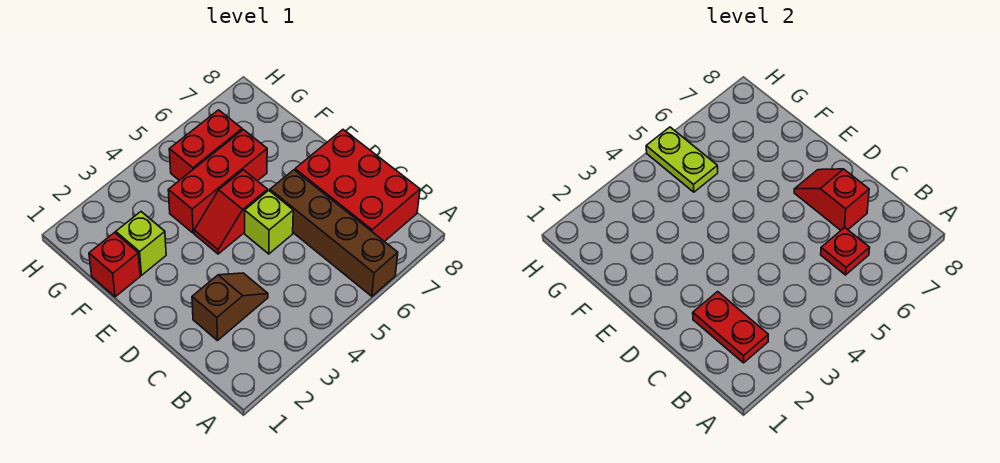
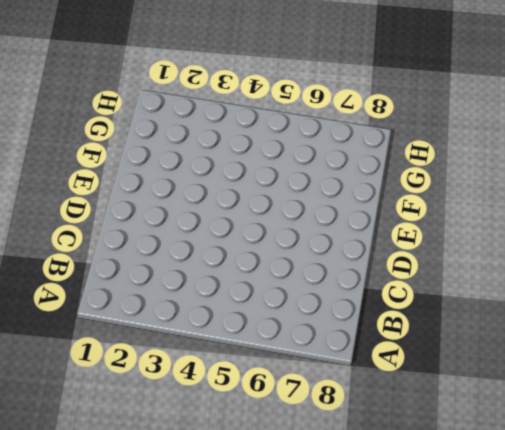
none -> brown brick A6:D6 level 1
none -> red brick B7:D8 level 1
none -> brown slope C2:C3 level 1 top 2

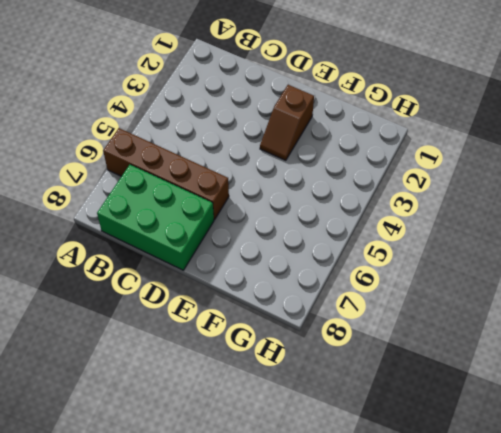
green brick B7:D8 level 1 -> red brick B7:D8 level 1
brown slope E2:E3 level 1 top 2 -> brown slope C2:C3 level 1 top 2
none -> lime brick D5 level 1
none -> red slope E4:E5 level 1 top 5
none -> red brick F1 level 1

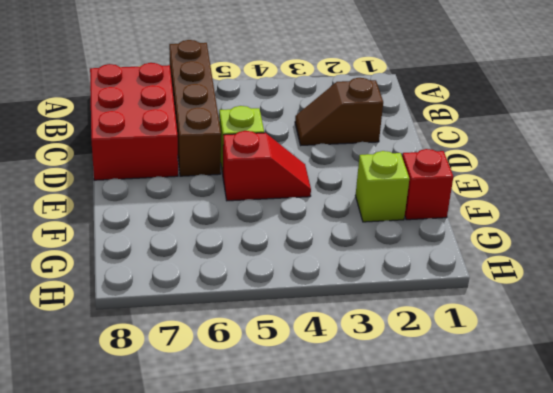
none -> red brick F4:F6 level 1
none -> red brick G5:G6 level 1
none -> red plate B2:C2 level 2

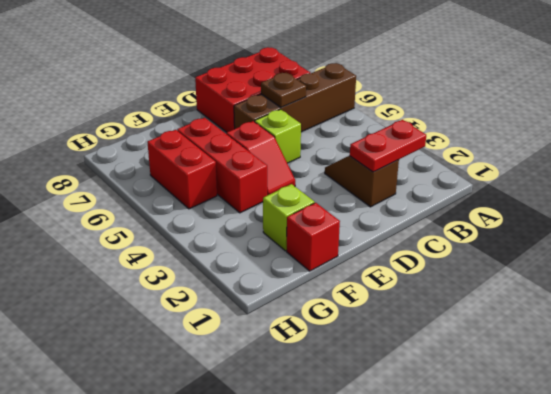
brown plate C6 level 2 -> none
none -> red plate B6 level 2
none -> red slope C7:D7 level 2 top C
none -> lime plate G5:H5 level 2

